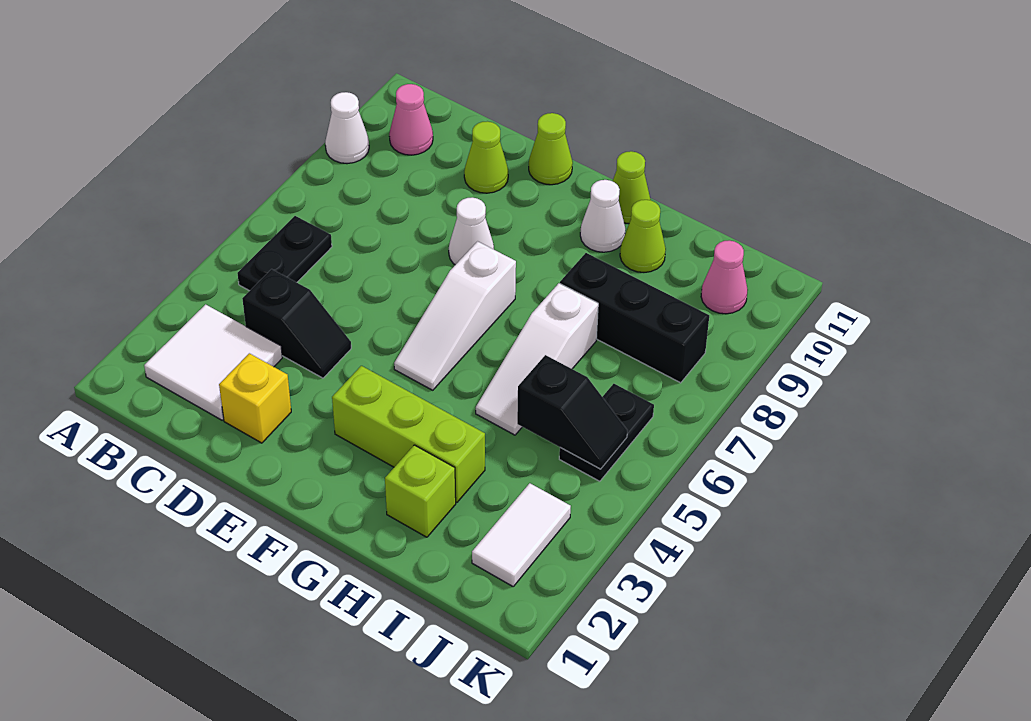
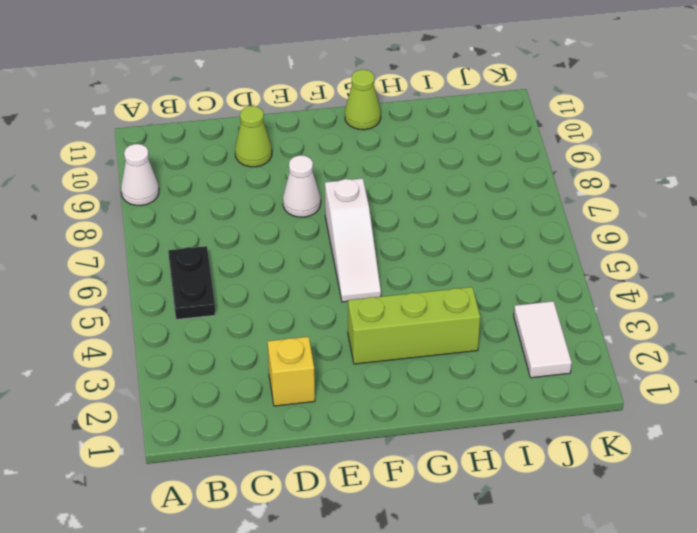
none -> white tile B2:C3 level 1
none -> pink cone B10 level 1
none -> black slope C4:D4 level 1 top C

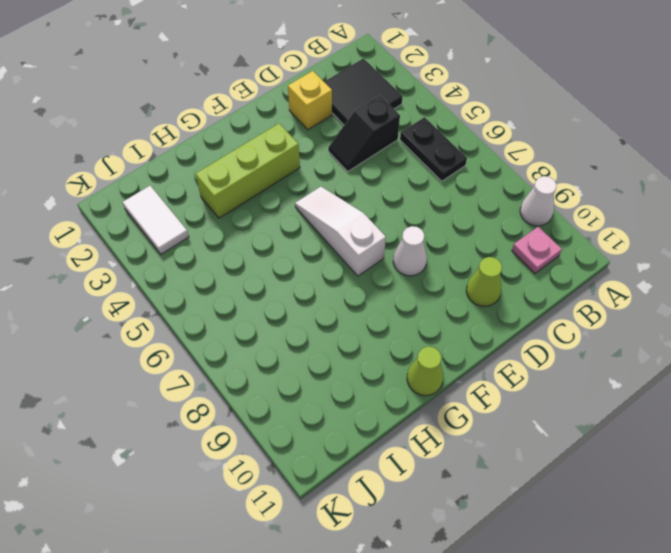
black tile B2:C3 level 1 -> white tile B2:C3 level 1
pink plate B10 level 1 -> pink cone B10 level 1
none -> lime cone E11 level 1
none -> white cone G10 level 1
none -> lime brick H2 level 1

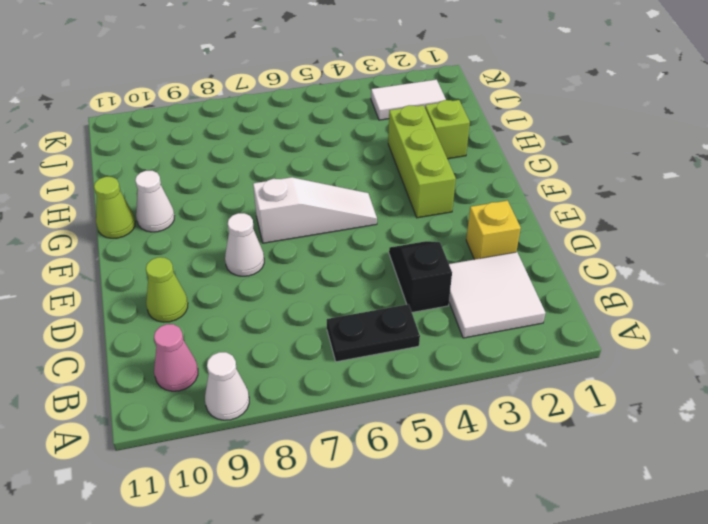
none -> lime cone E11 level 1
none -> white slope H5:H7 level 1 top 7
none -> black brick H8:J8 level 1

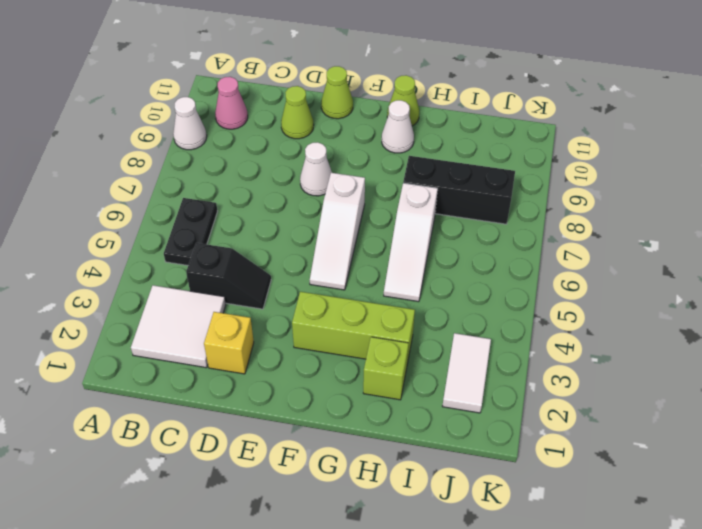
none -> lime cone H10 level 1
none -> black plate J5:J6 level 1
none -> pink cone J10 level 1

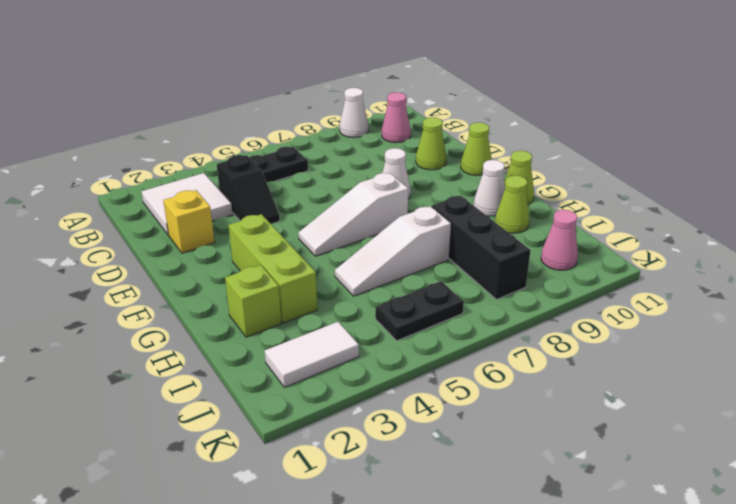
none -> black slope I5:J5 level 2 top I

